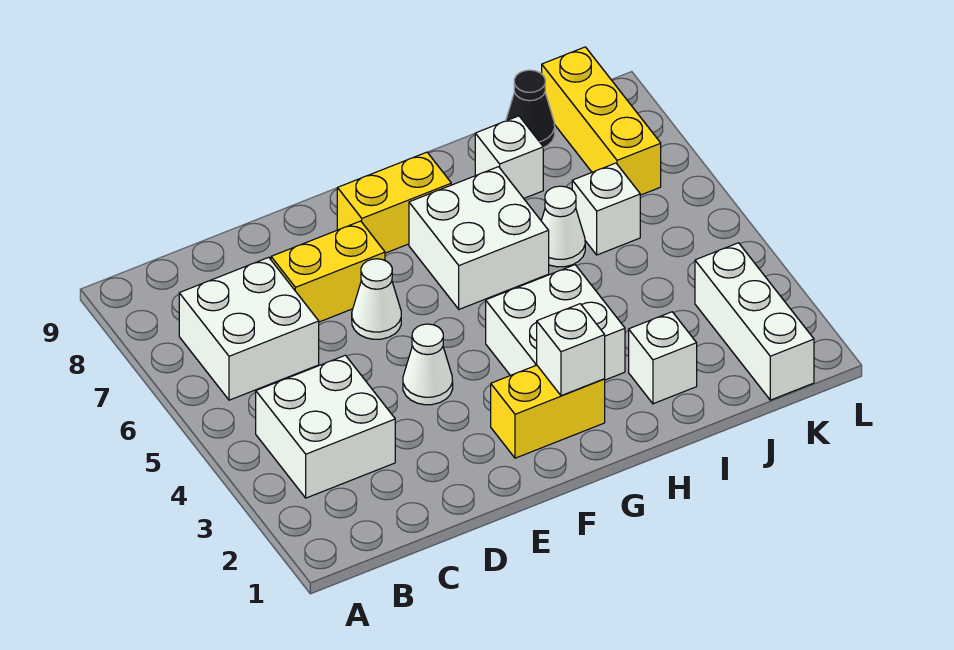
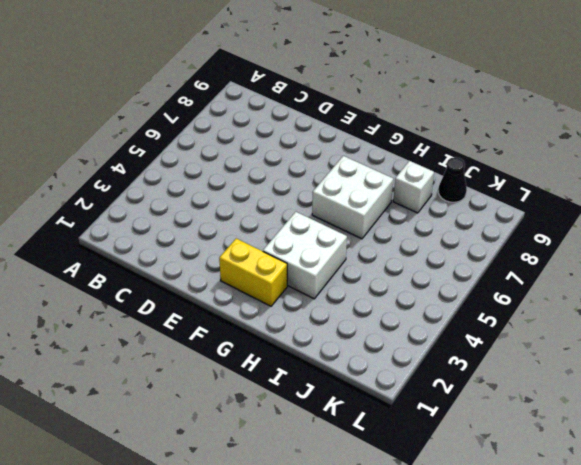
none -> white brick B3:C4 level 1
none -> white brick B6:C7 level 1
none -> yellow brick D7:E7 level 1

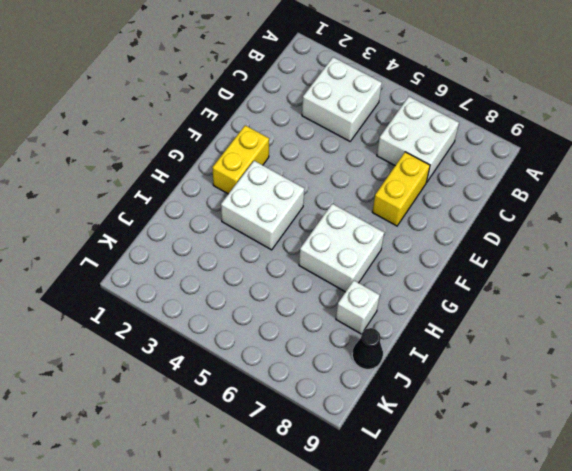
none -> white cone E4 level 1
none -> white cone E6 level 1
none -> yellow brick F8:G8 level 1

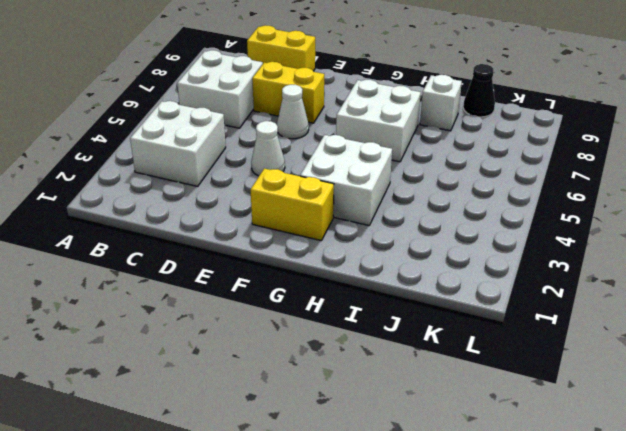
yellow brick C9:D9 level 1 -> yellow brick F8:G8 level 1
none -> white brick I2 level 1
none -> white cone I6 level 1
none -> white brick J6 level 1

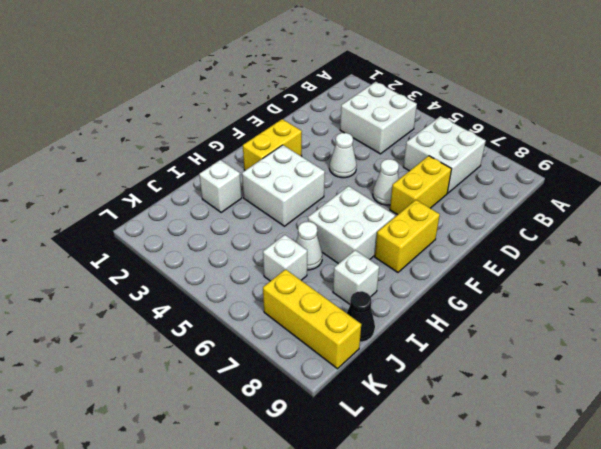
none -> white brick K1:K3 level 1
none -> white brick G2 level 2

